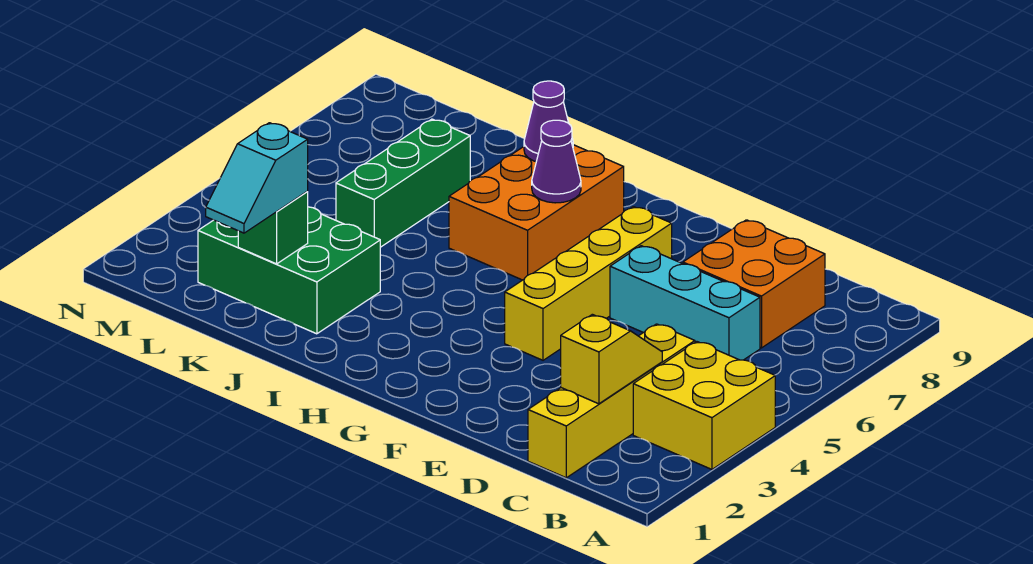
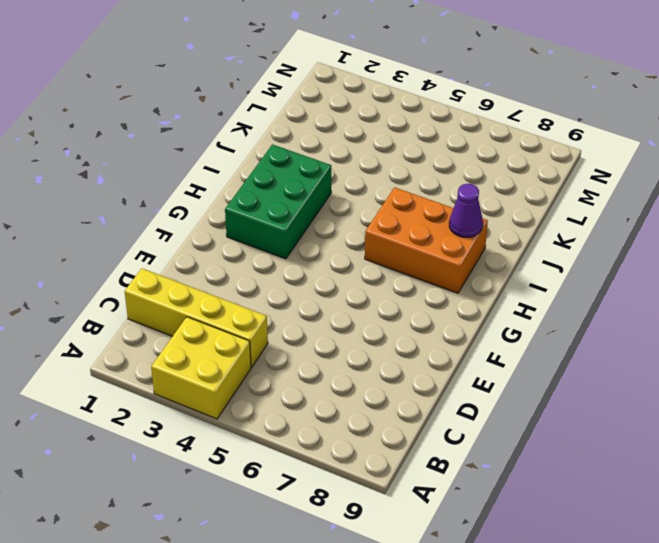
green brick G2:I3 level 1 -> green brick J2:L3 level 1
none -> cyan brick C6:E6 level 1
none -> orange brick C7:D8 level 1
none -> yellow brick F4:F7 level 1

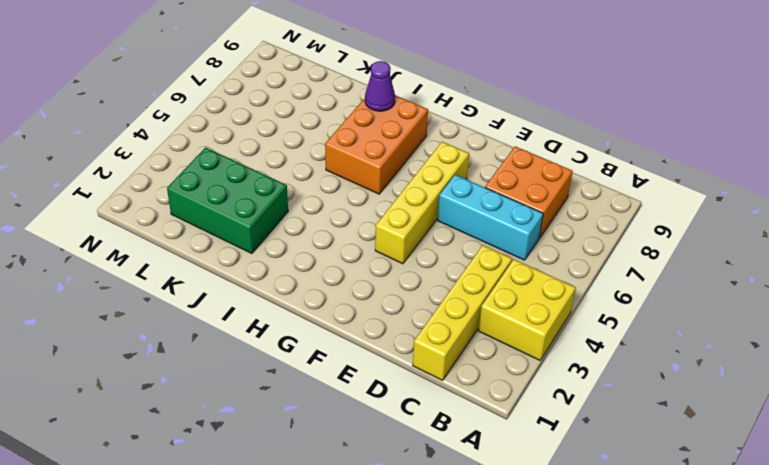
none -> green brick K5:K7 level 1
none -> yellow slope C2:C3 level 2 top 2
none -> purple cone H7 level 2

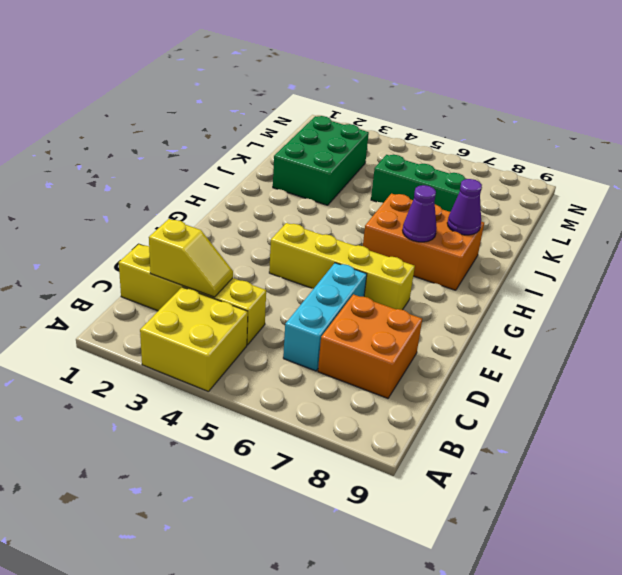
none -> green brick K2 level 2
none -> cyan slope K1:K2 level 3 top 2

